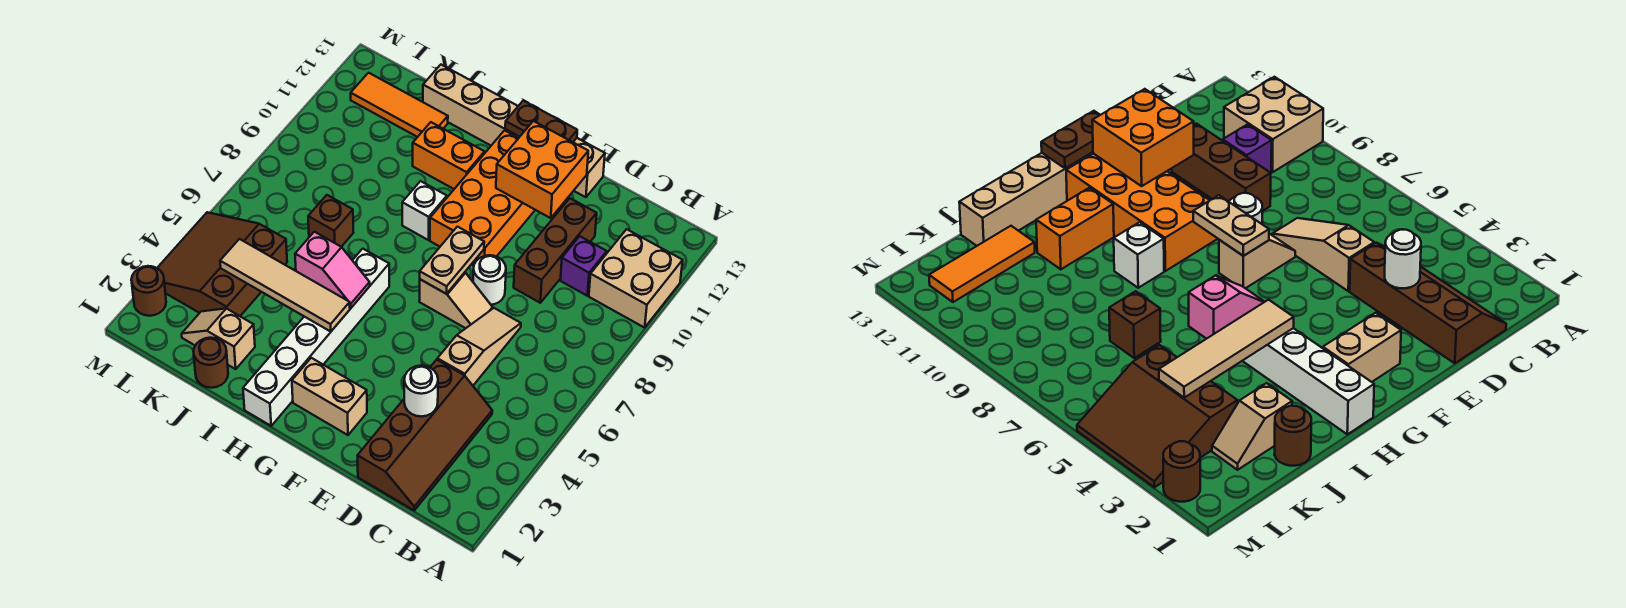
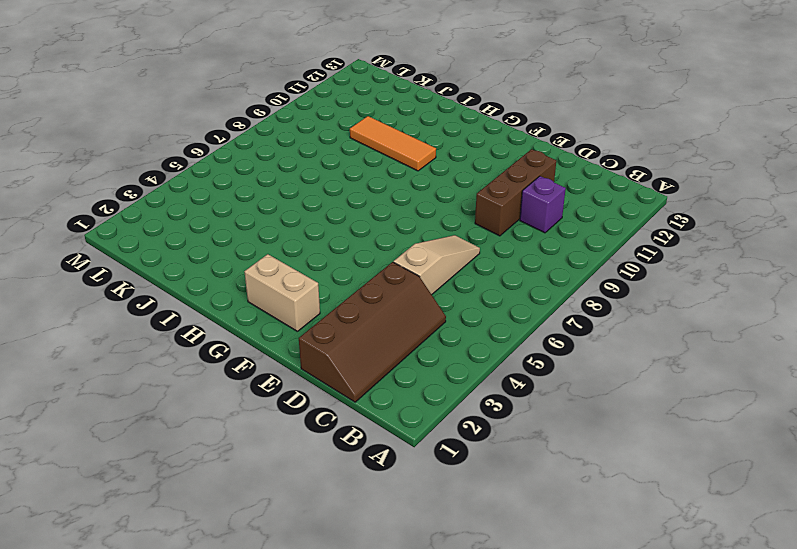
orange tile H10:J10 level 1 -> orange tile J12:L12 level 1
none -> tan brick A10:B11 level 1
none -> tan slope E7:F7 level 1 top F
none -> white round brick E8 level 1

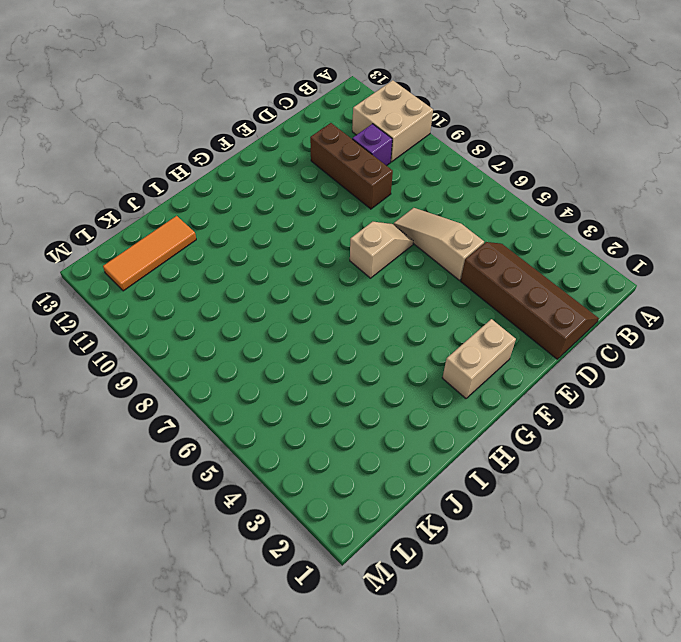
none -> white round brick E8 level 1
none -> tan brick E13:J13 level 1
none -> orange brick F9:G12 level 1

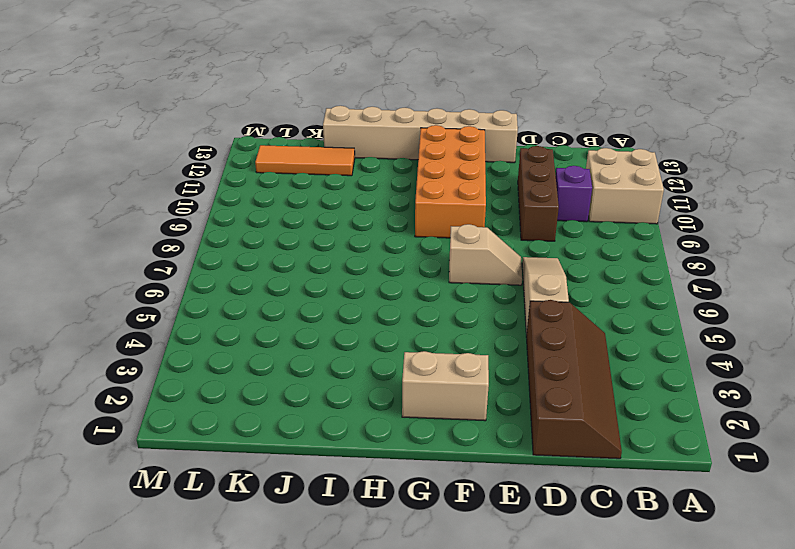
none -> white round brick E8 level 1
none -> white brick H1:H6 level 1
none -> white brick H9 level 1

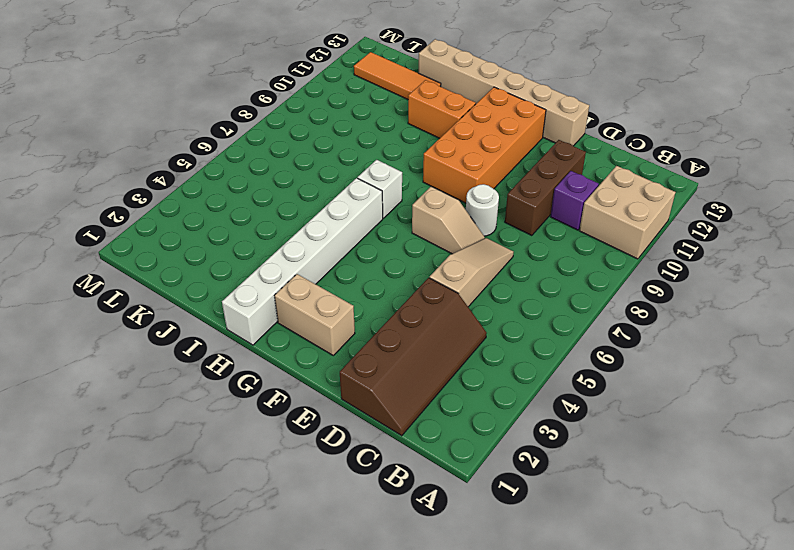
white brick H7 level 1 -> white brick H9 level 1
none -> brown round brick J1 level 1
none -> tan slope J2:K2 level 1 top J
none -> brown brick J7 level 1

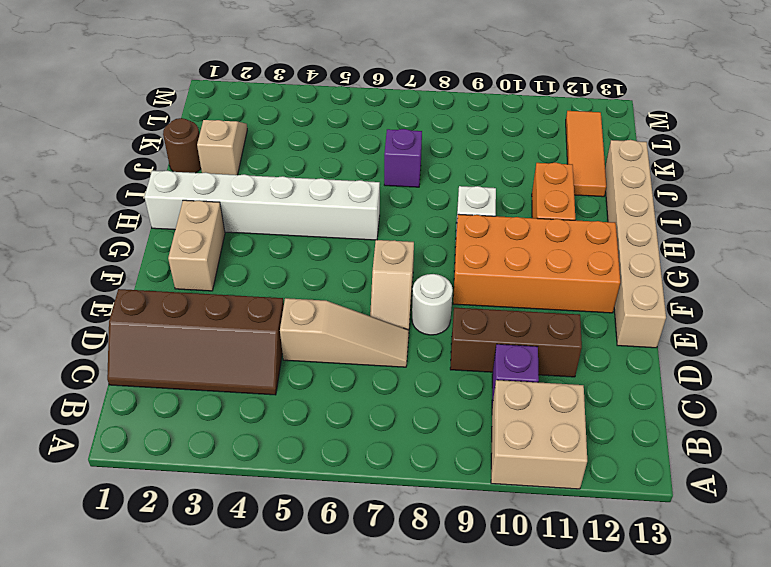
purple brick J7 level 1 -> brown brick J7 level 1
none -> brown slope K3:M5 level 1 top K
none -> brown round brick M2 level 1
none -> white round brick D3 level 2

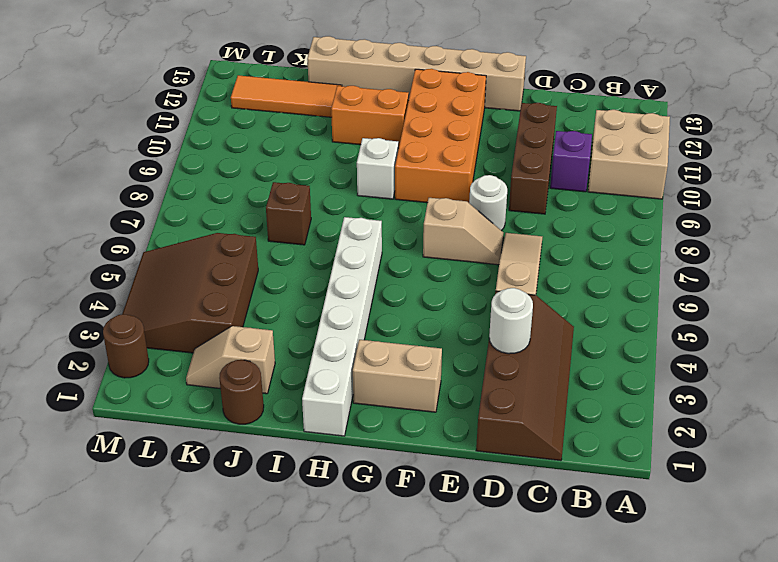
none -> orange brick E11:F12 level 2
none -> tan plate F7:F8 level 2
none -> brown plate F13:G13 level 2

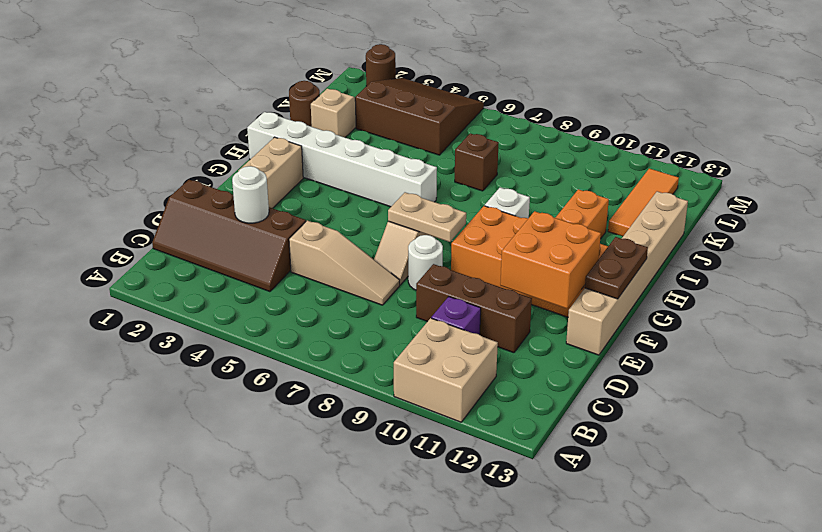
none -> tan tile H4:K4 level 2
none -> pink slope H5:I5 level 2 top I

